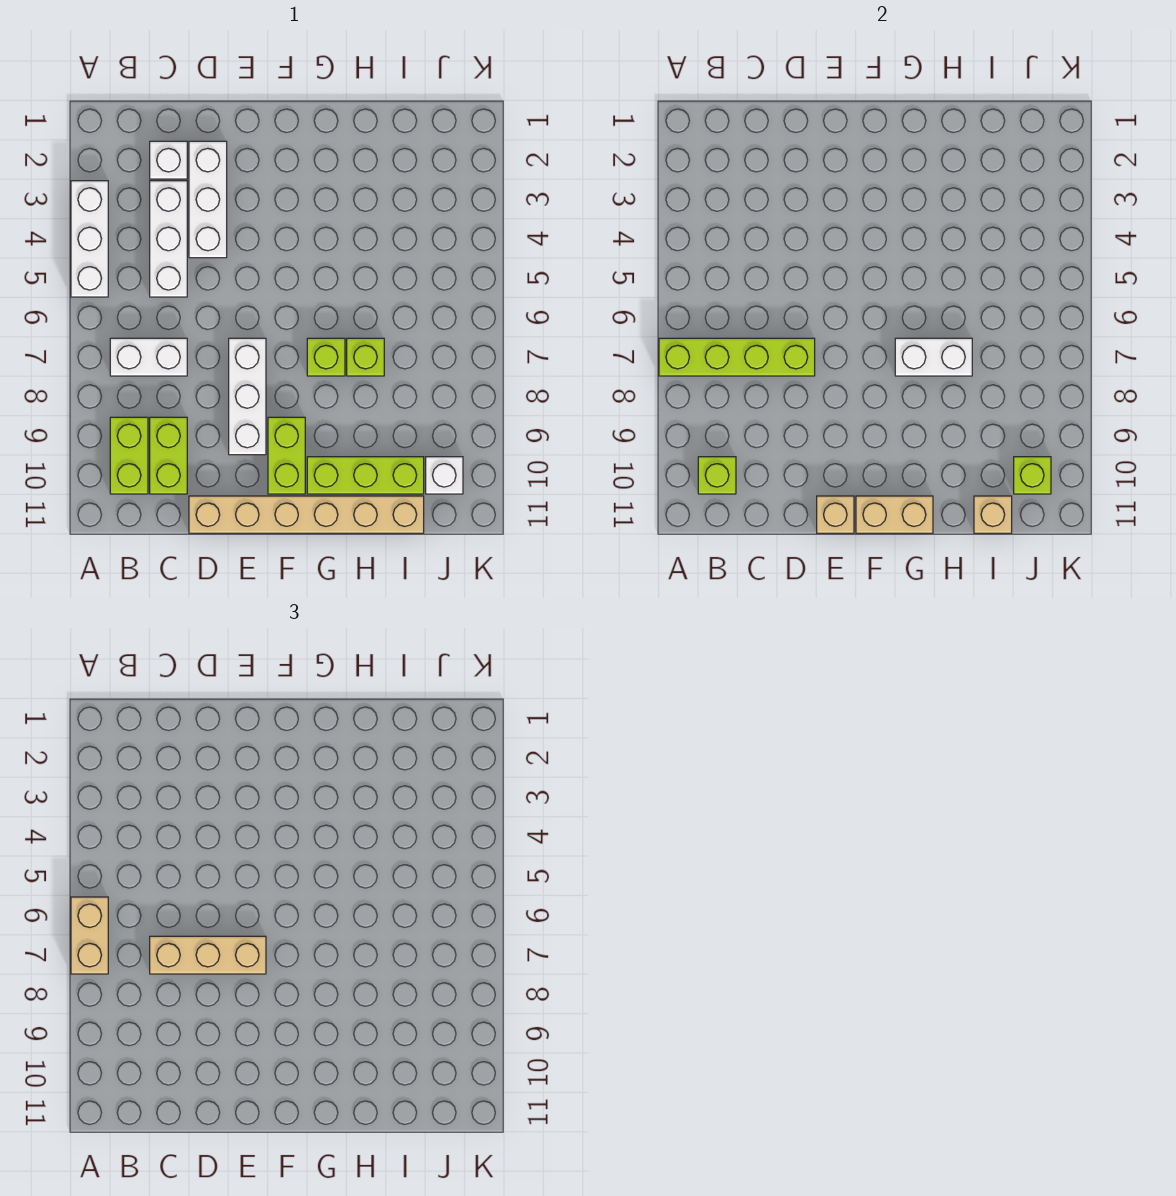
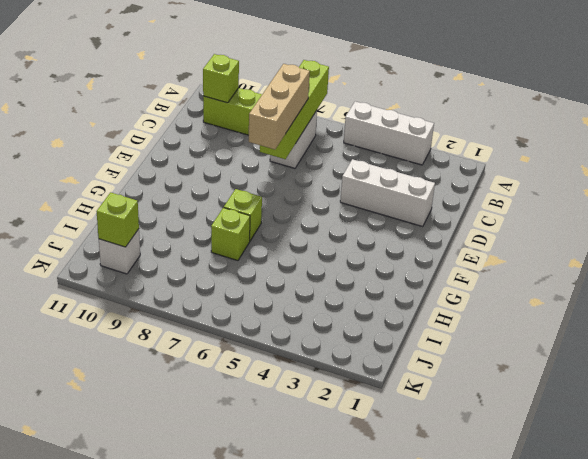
none -> white brick C2 level 1
none -> white brick C3:C5 level 1
none -> lime brick C9:C10 level 1

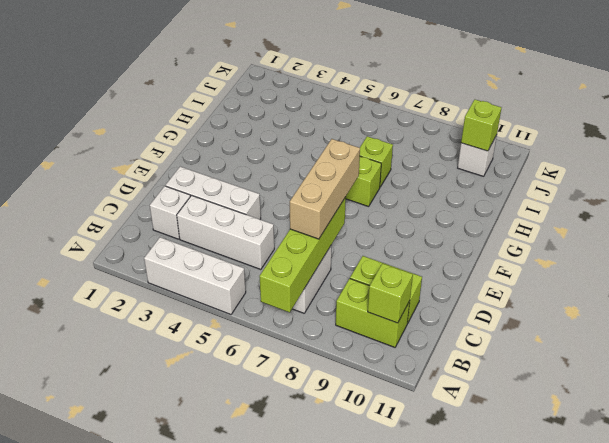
none -> tan brick D11:I11 level 1
none -> white brick E7:E9 level 1
none -> lime brick F9:F10 level 1

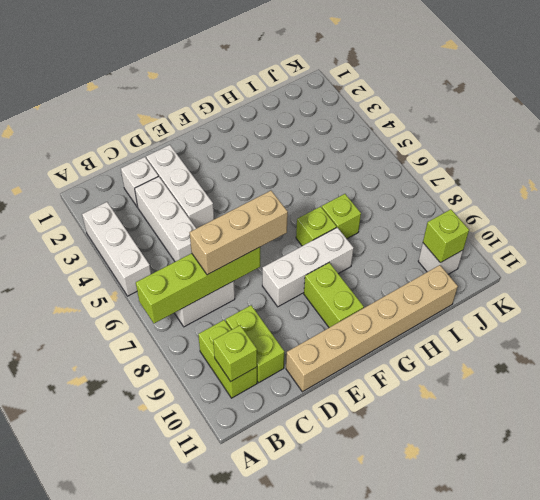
white brick E8:G8 level 1 -> white brick E7:E9 level 1
none -> lime brick G10:I10 level 1
none -> tan brick E11 level 2
none -> tan brick F11:G11 level 2

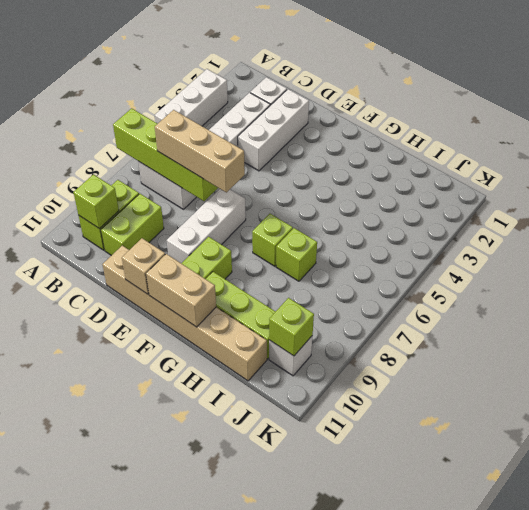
none -> white brick G7:H7 level 2
none -> tan brick I11 level 2
none -> tan brick A6:A7 level 3

